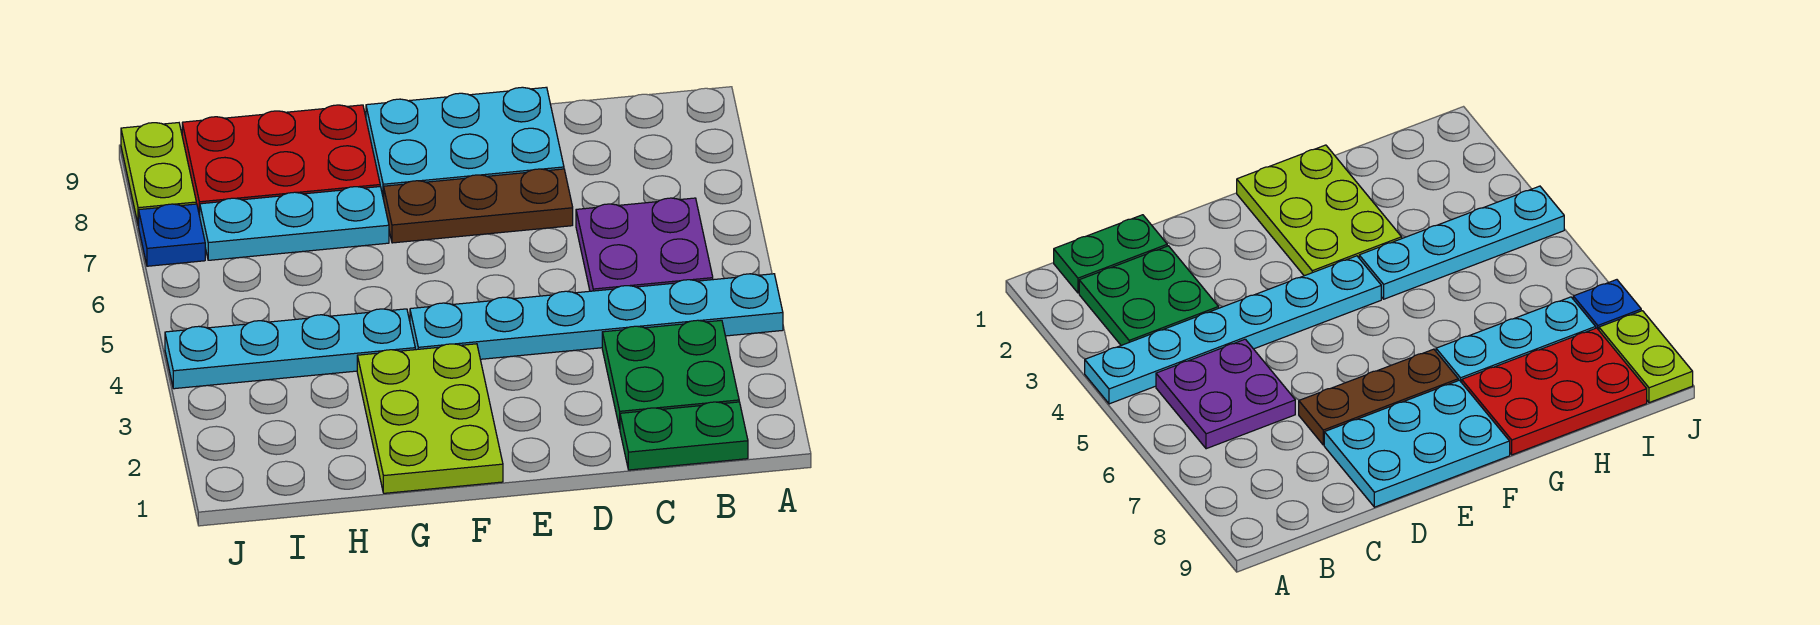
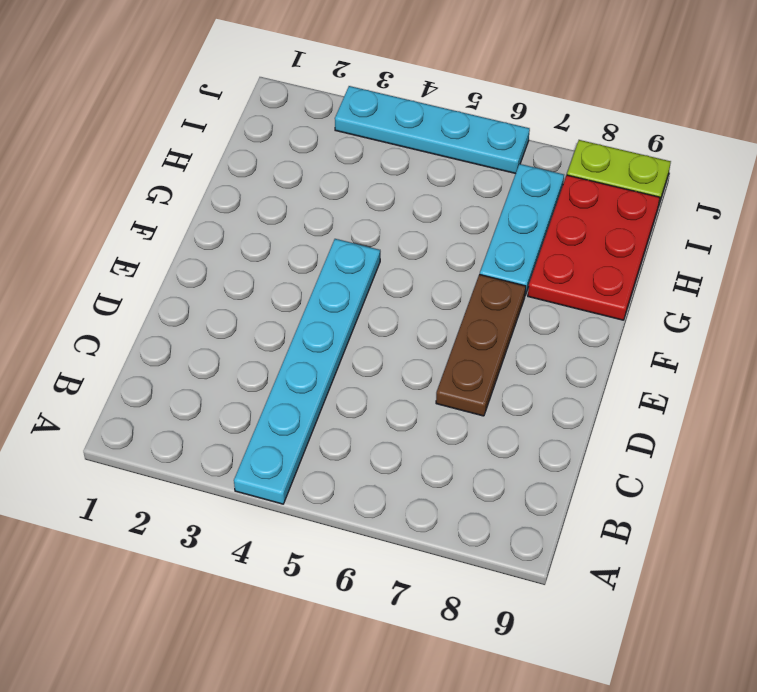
cyan plate J3:J6 level 1 -> cyan plate G4:J4 level 1
none -> green plate B1:C1 level 1
none -> green plate B2:C3 level 1
none -> purple plate B5:C6 level 1

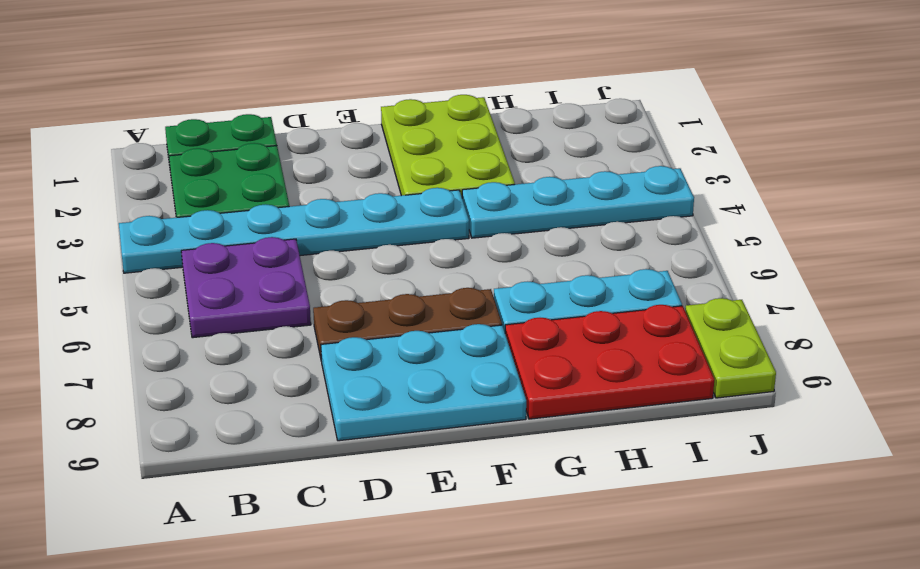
none -> blue plate J7 level 1

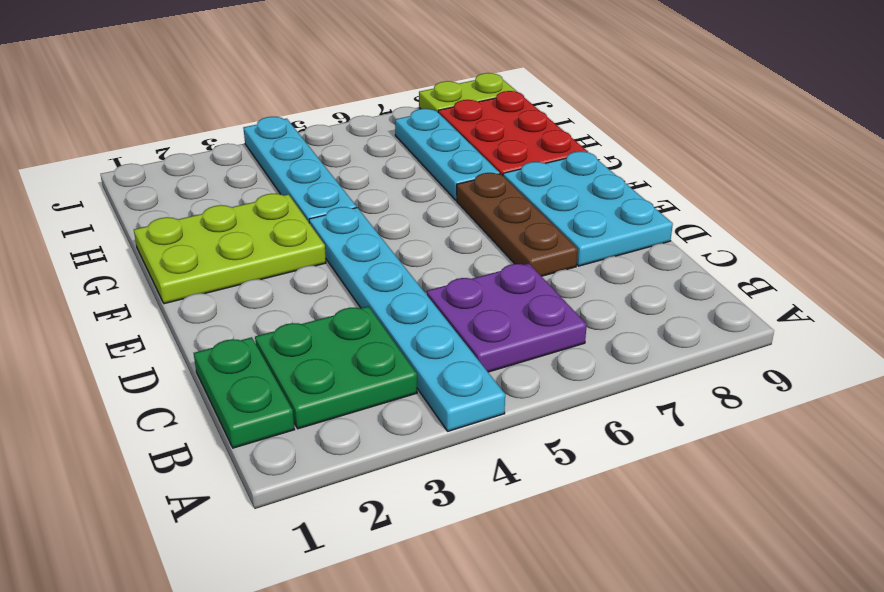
none -> blue plate J7 level 1

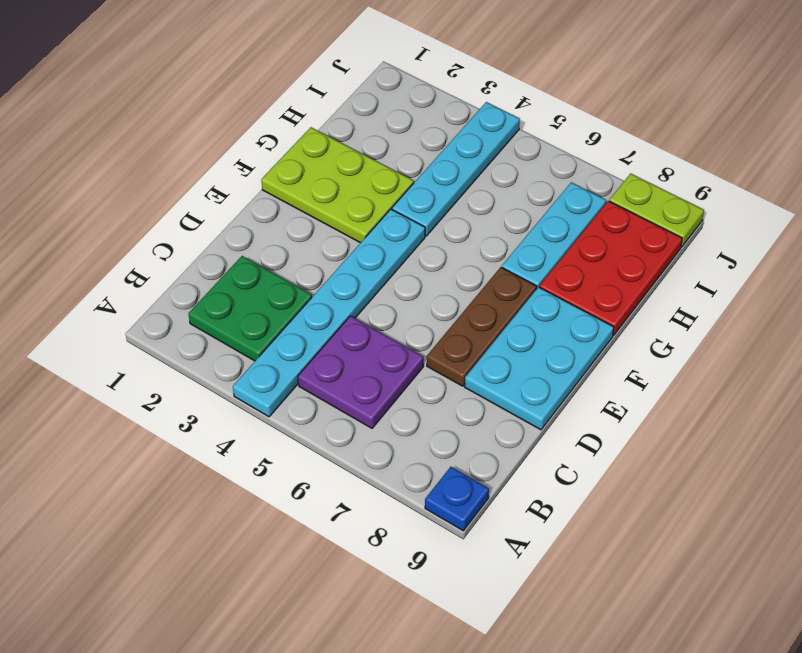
blue plate A9 level 1 -> blue plate J7 level 1
none -> green plate B1:C1 level 1

